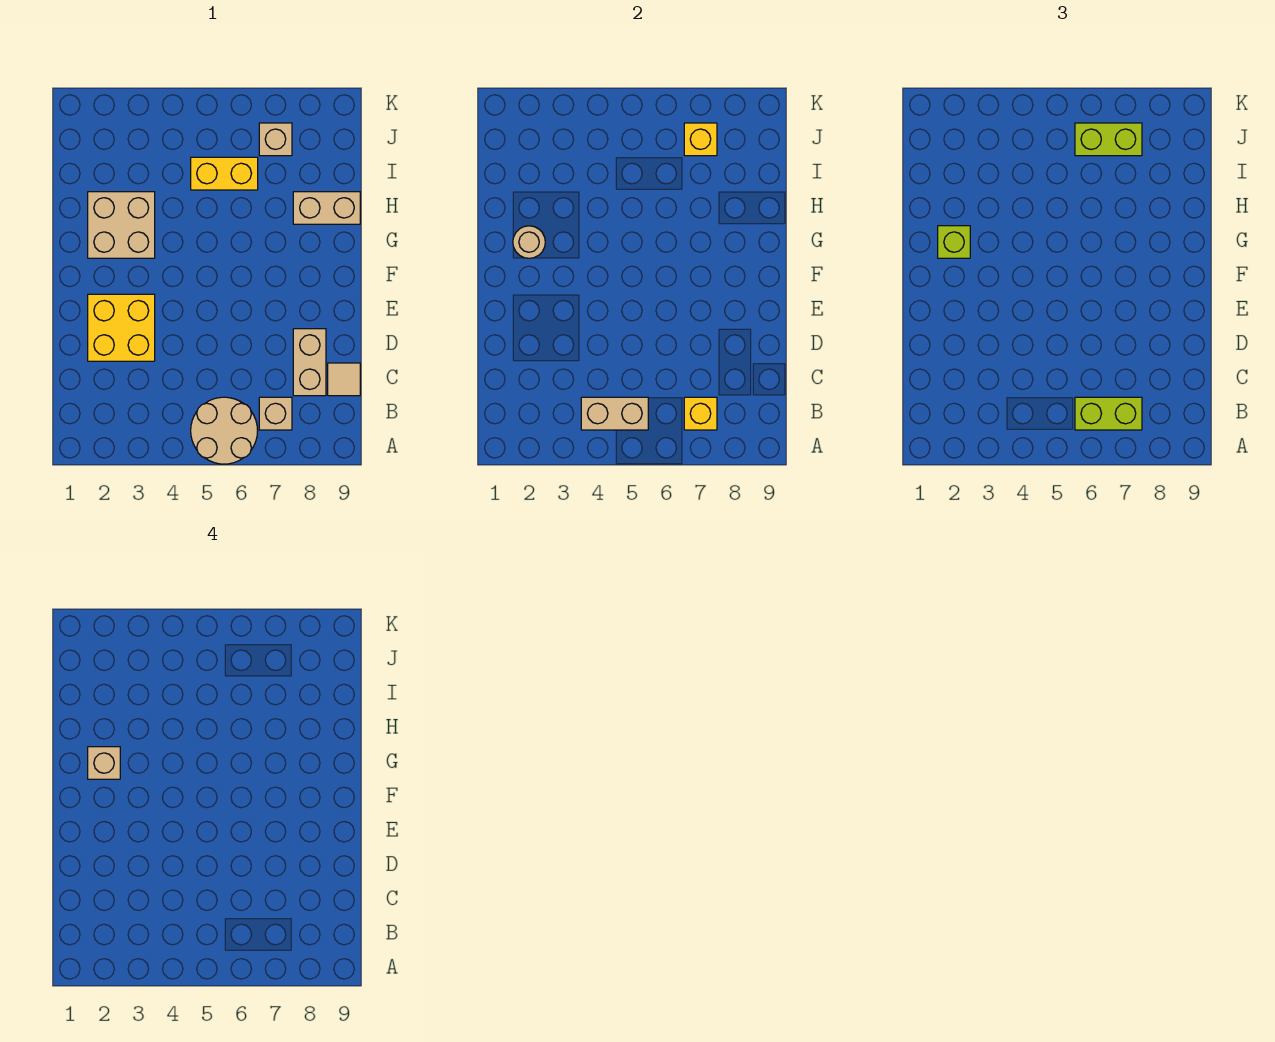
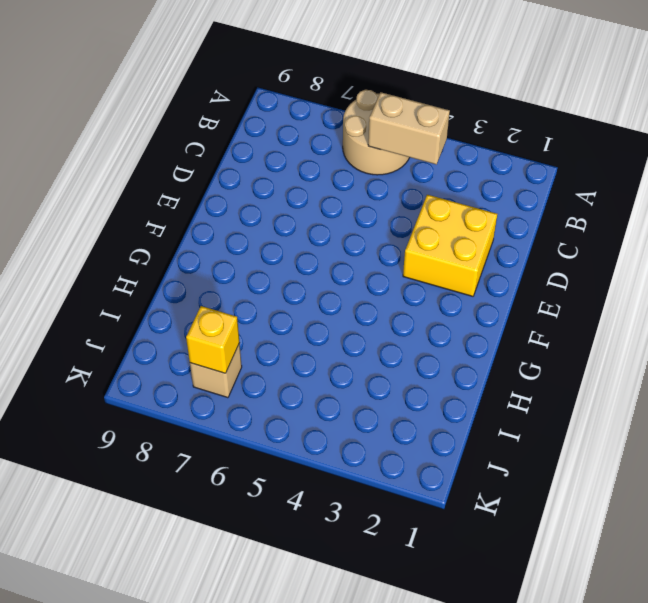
none -> tan brick B7 level 1
none -> tan brick C8:D8 level 1
none -> tan tile C9 level 1

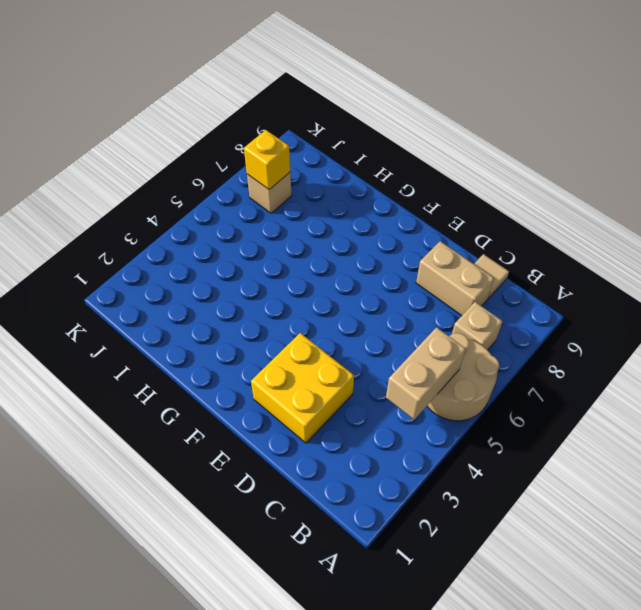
none -> tan brick G2:H3 level 1
none -> tan brick H8:H9 level 1
none -> yellow brick I5:I6 level 1

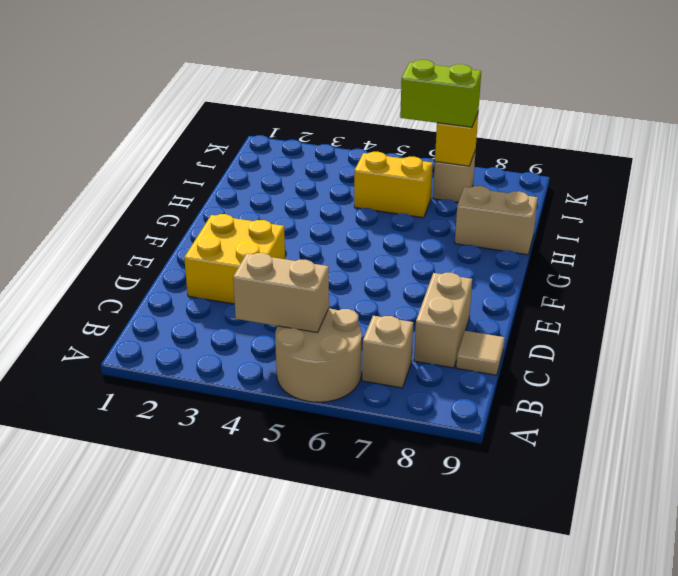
none -> tan brick G2:H3 level 1
none -> yellow brick B7 level 2
none -> tan round brick G2 level 2

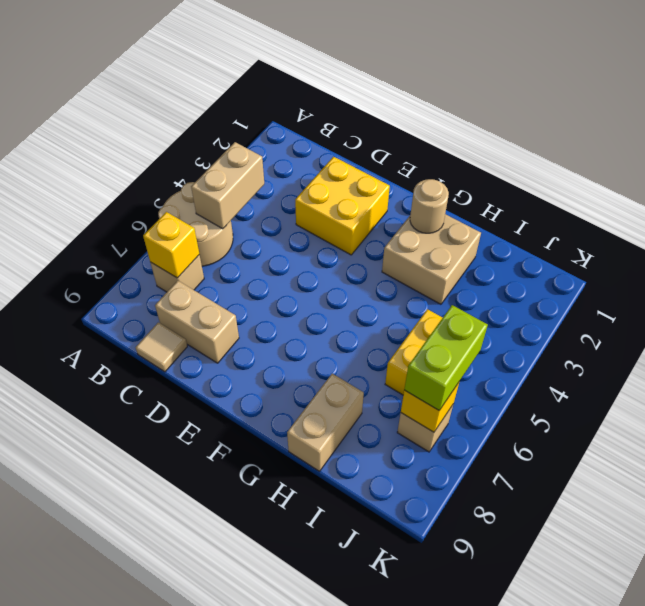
none -> lime brick B6:B7 level 3
none -> lime brick G2 level 3
none -> tan brick G2 level 4

